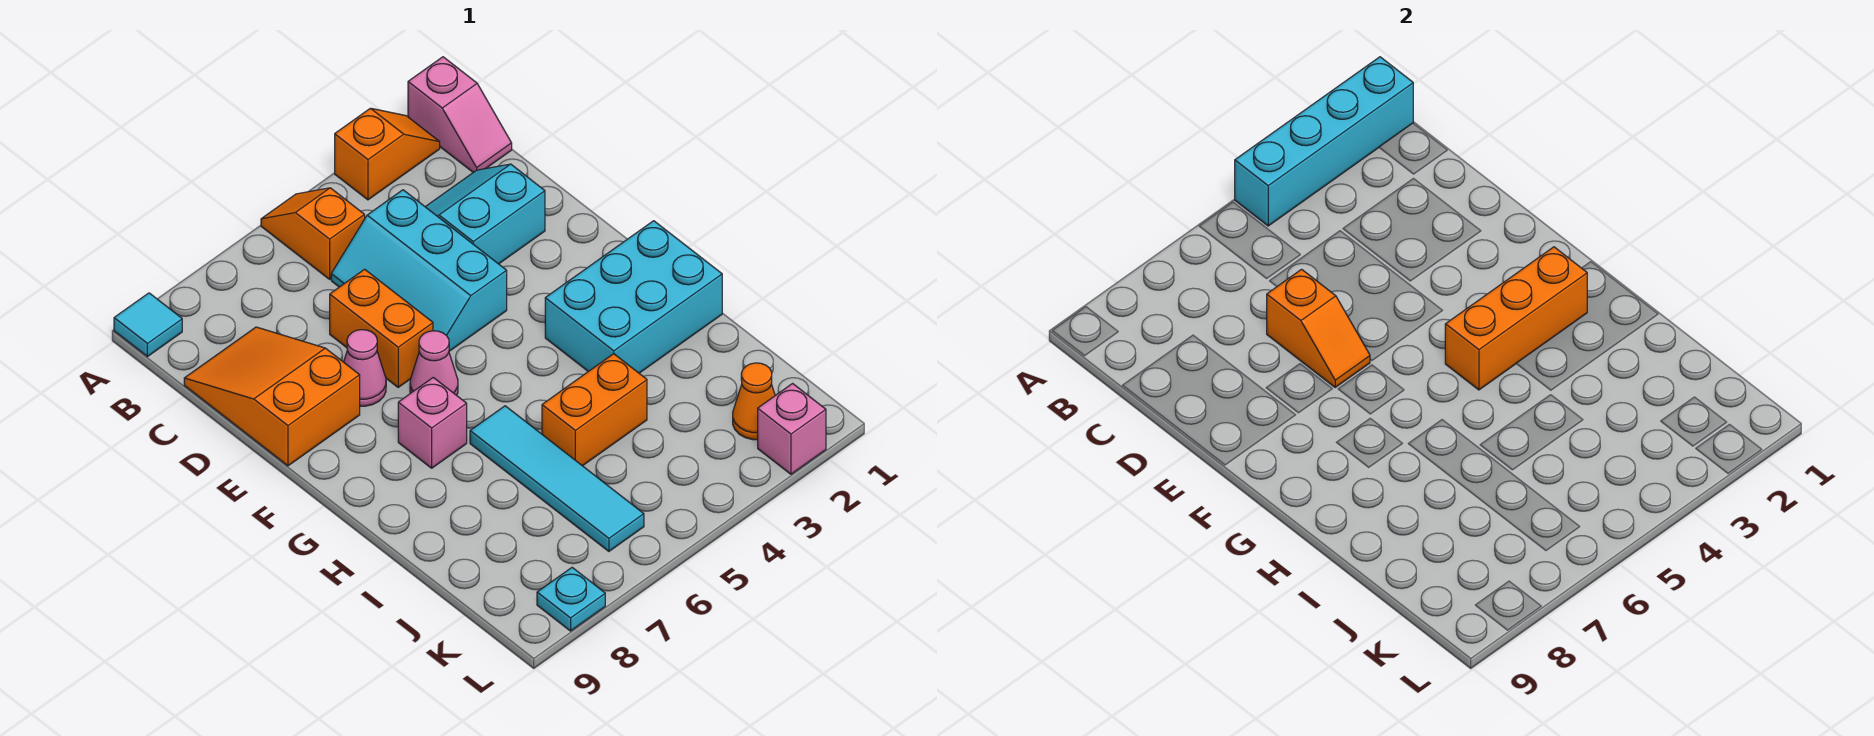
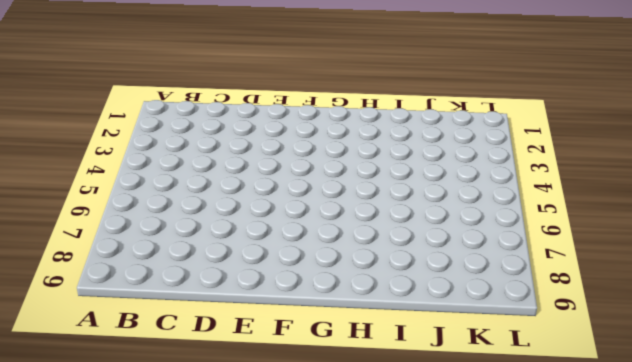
none -> pink slope A1:B1 level 1 top A
none -> orange slope A2:A3 level 1 top 3
none -> orange slope A5:B5 level 1 top B

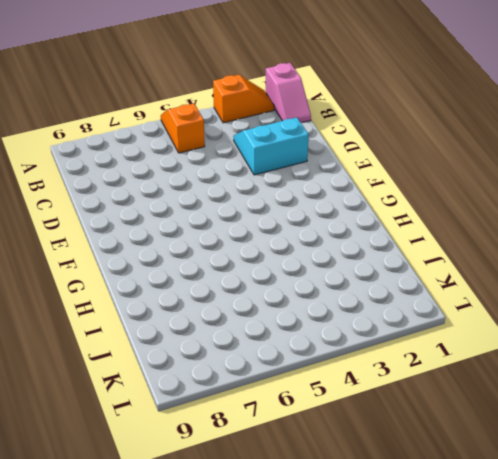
none -> cyan tile A9 level 1
none -> cyan slope C4:E5 level 1 top 4
none -> orange slope C8:E9 level 1 top E

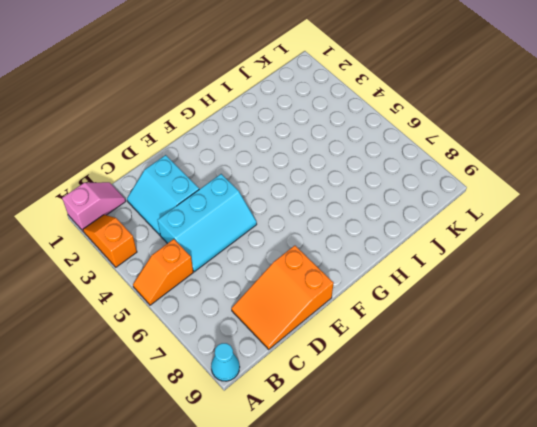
cyan cone A9 level 1 -> cyan tile A9 level 1
none -> orange brick D6:E6 level 1
none -> pink cone E7 level 1
none -> pink cone F6 level 1

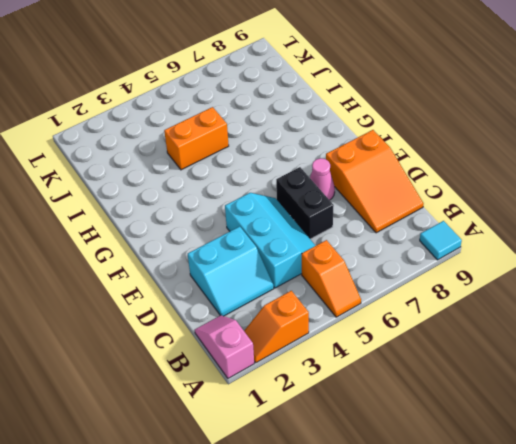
black brick D6:E6 level 1 -> orange brick D6:E6 level 1
none -> pink cone F6 level 1
none -> cyan brick G1:H3 level 1
none -> pink brick G7 level 1

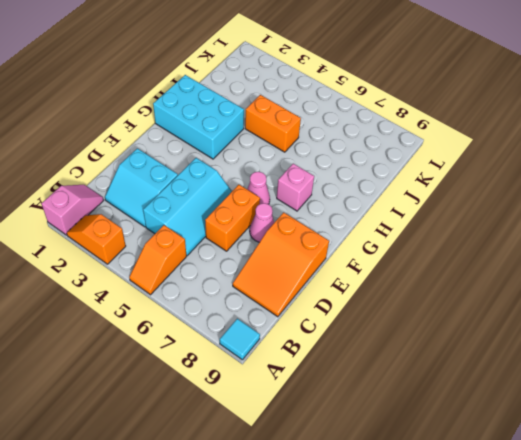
none -> cyan tile H6:K6 level 1
none -> orange cone K2 level 1
none -> pink brick L2 level 1

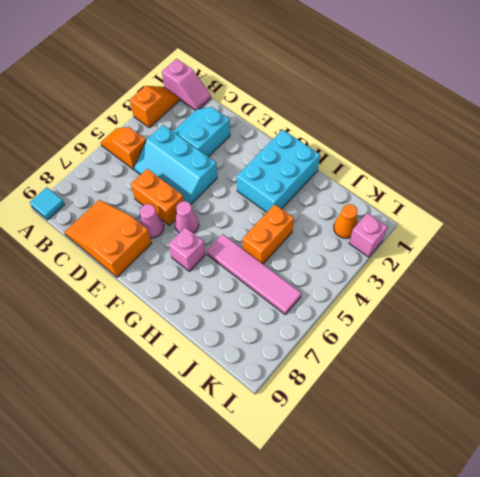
pink tile H6:K6 level 1 -> cyan tile H6:K6 level 1
none -> cyan plate L8 level 1
none -> cyan brick A1:A4 level 2
none -> orange slope D6:E6 level 2 top D

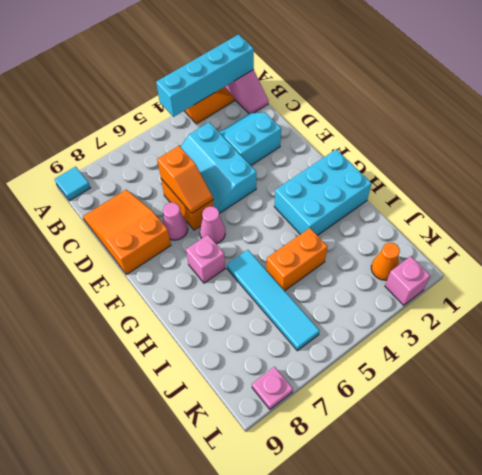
pink plate L8 level 1 -> cyan plate L8 level 1
none -> orange slope A5:B5 level 1 top B
none -> orange brick G2:G4 level 2

